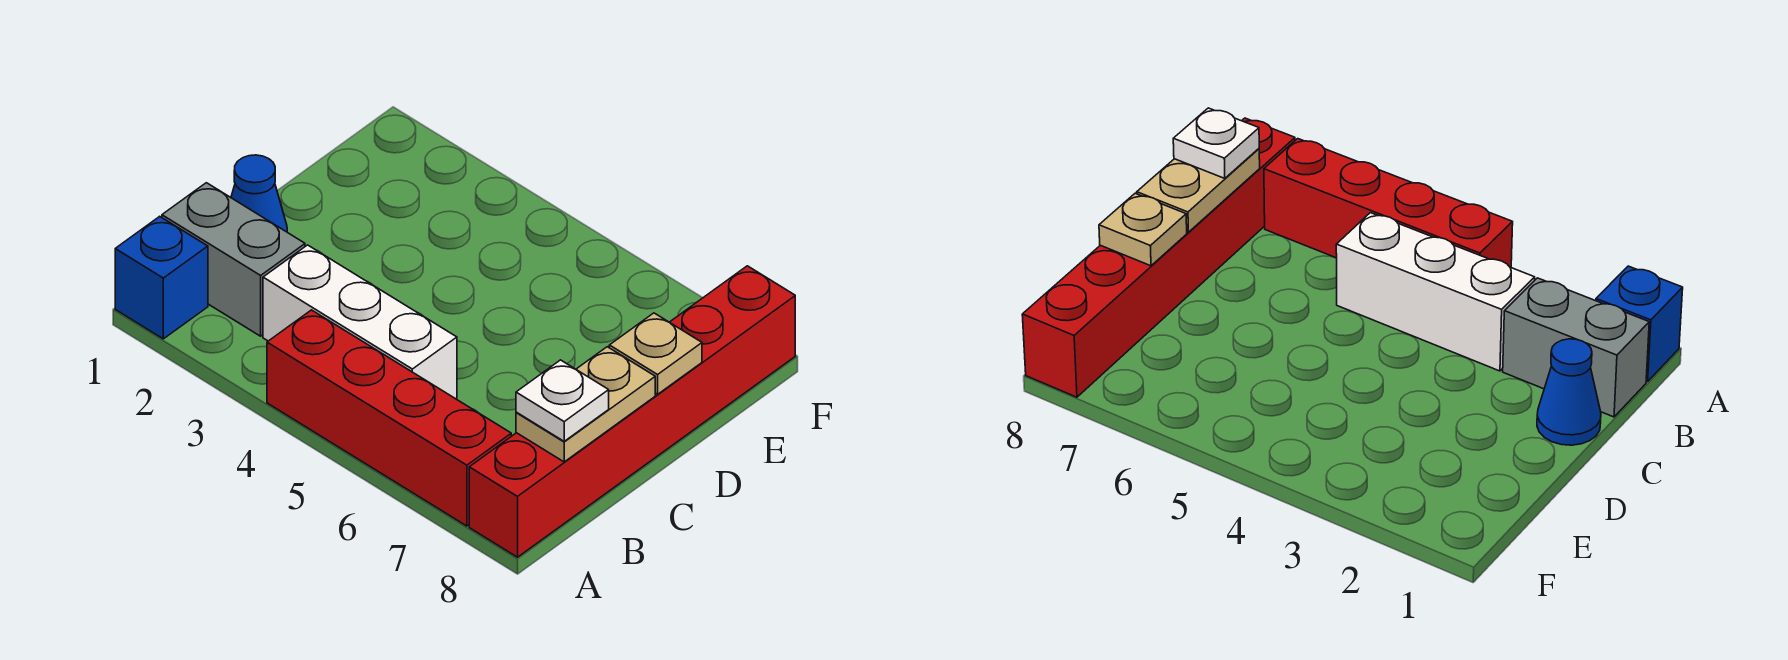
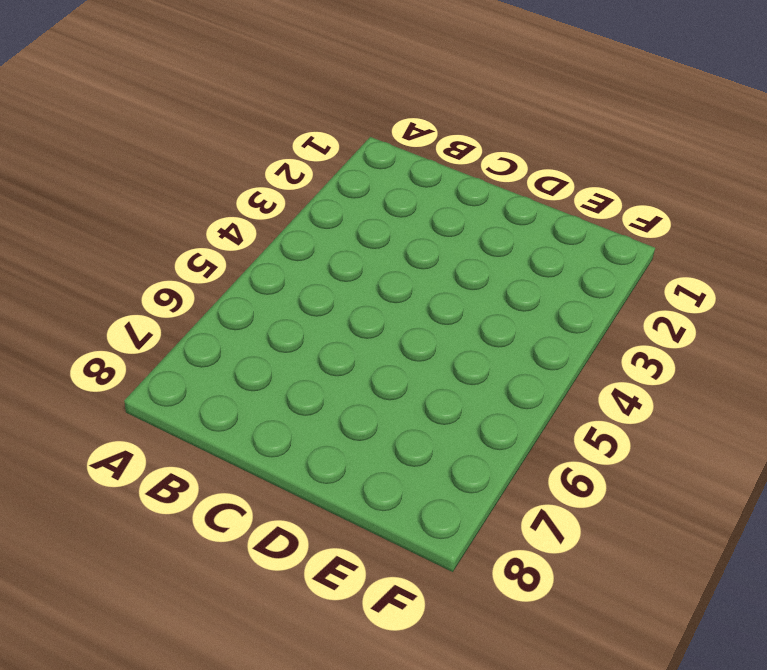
none -> blue brick A1 level 1
none -> red brick A4:A7 level 1

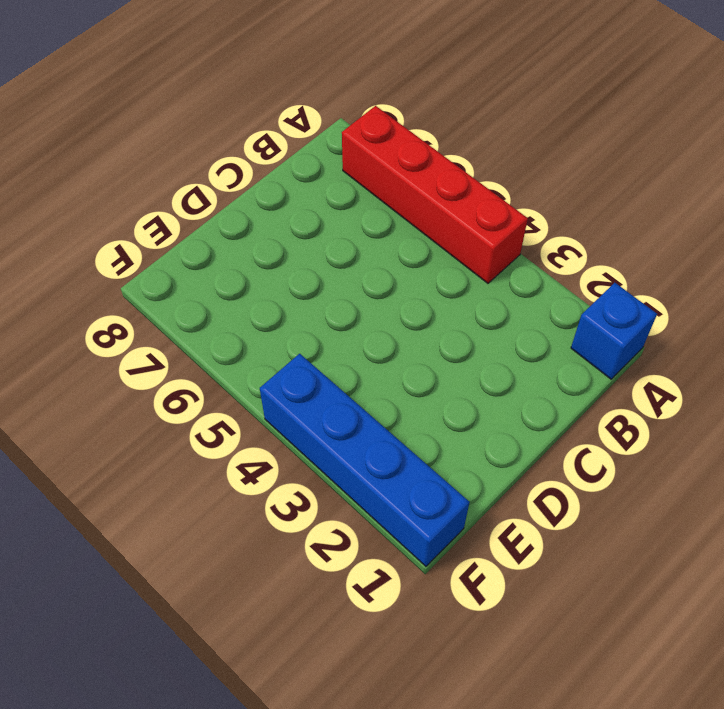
blue brick F1:F4 level 1 -> none
none -> red brick A8:F8 level 1
none -> grey brick B1:B2 level 1

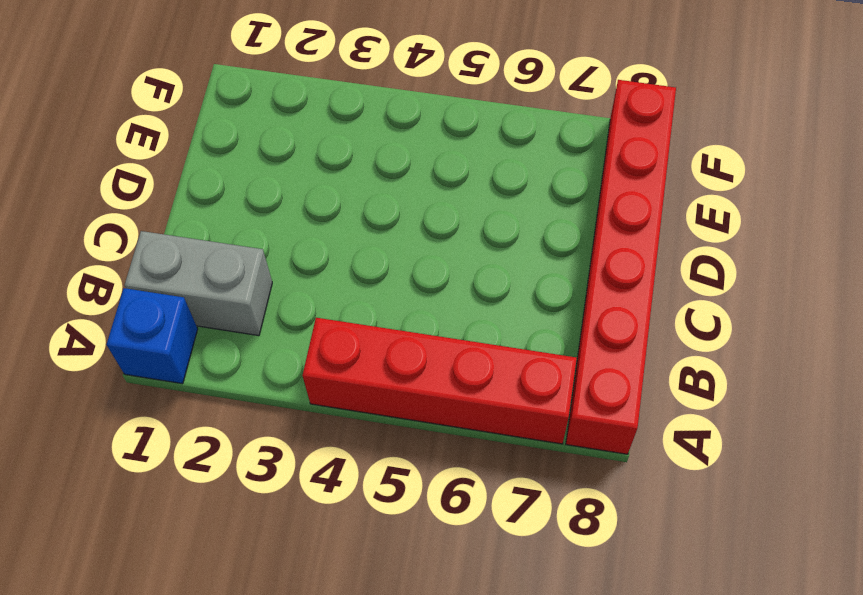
none -> white brick B3:B5 level 1
none -> blue cone C1 level 1

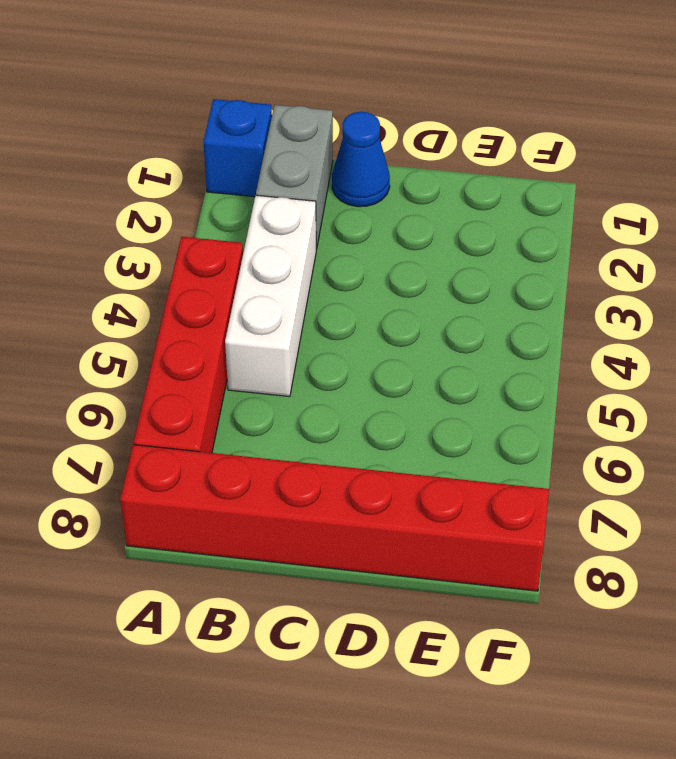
none -> tan plate B8:C8 level 2
none -> tan plate D8 level 2

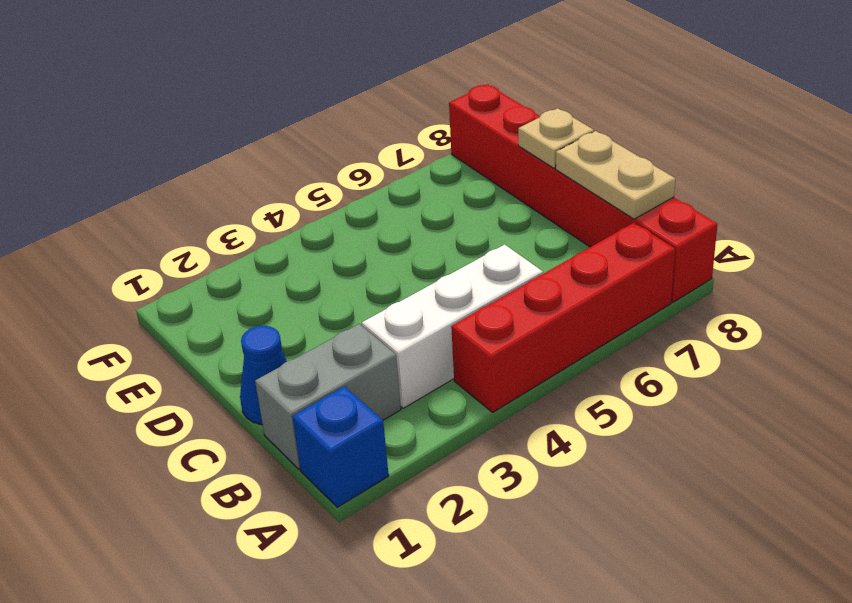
none -> white plate B8 level 3

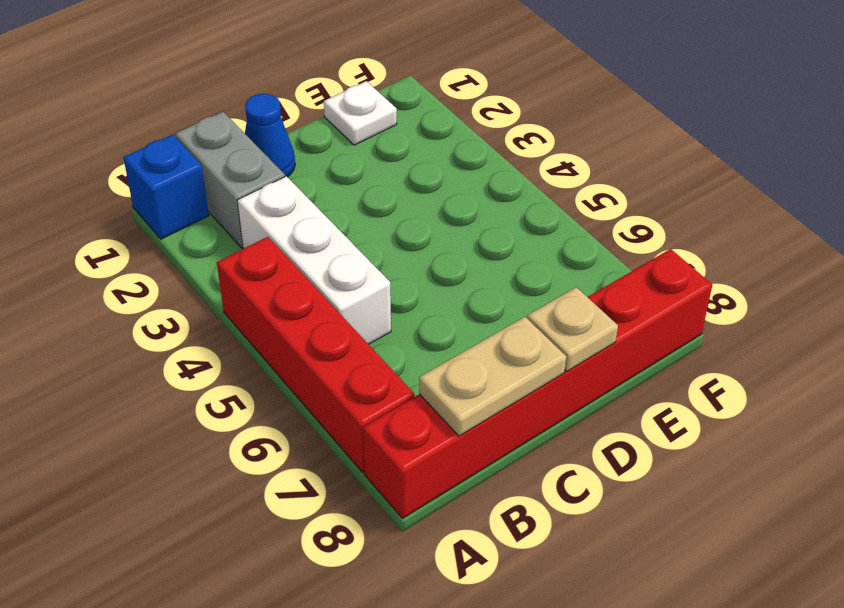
white plate E1 level 1 -> white plate B8 level 3

